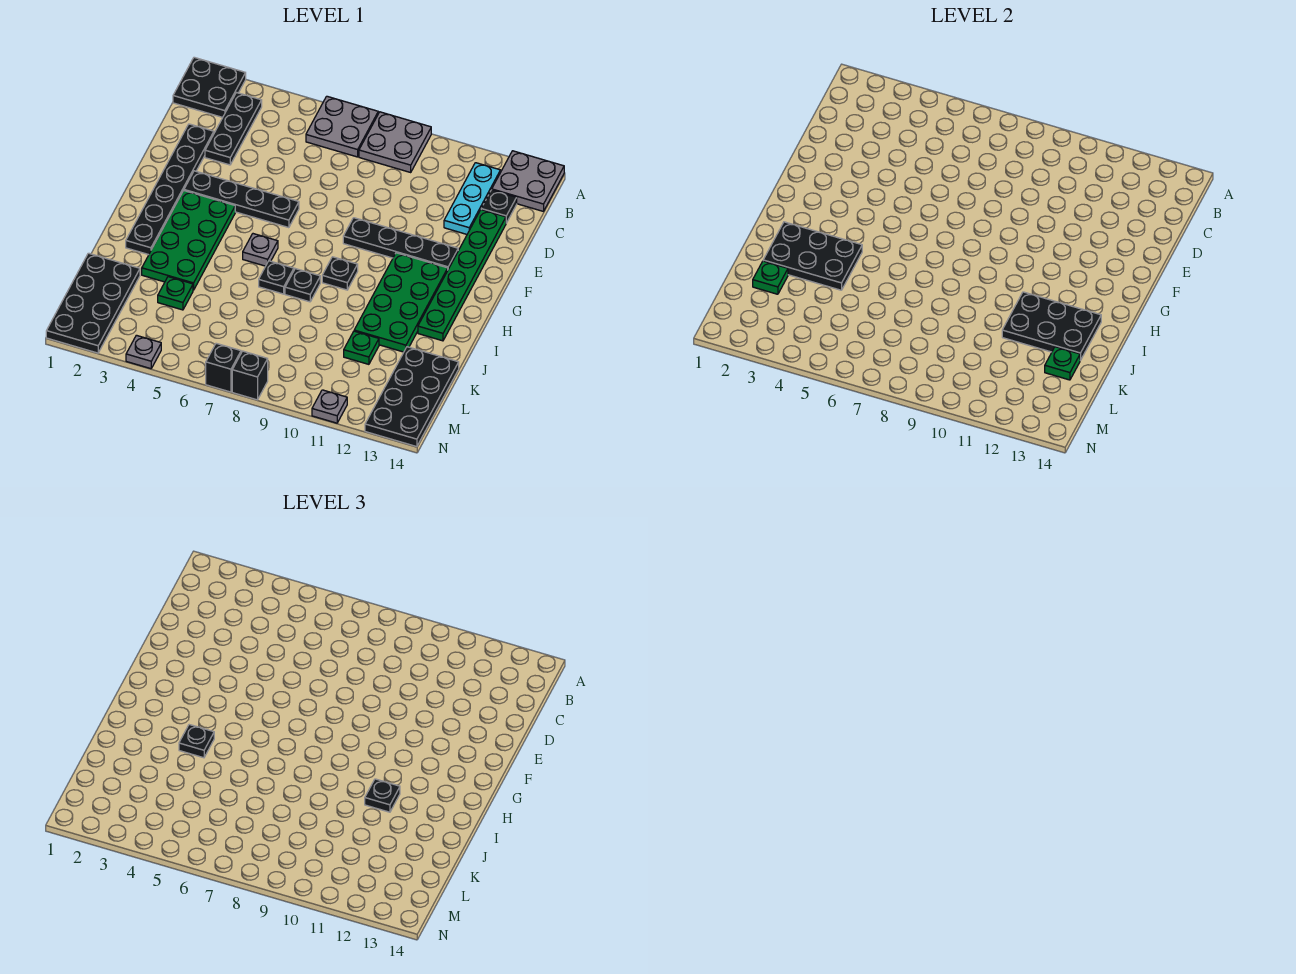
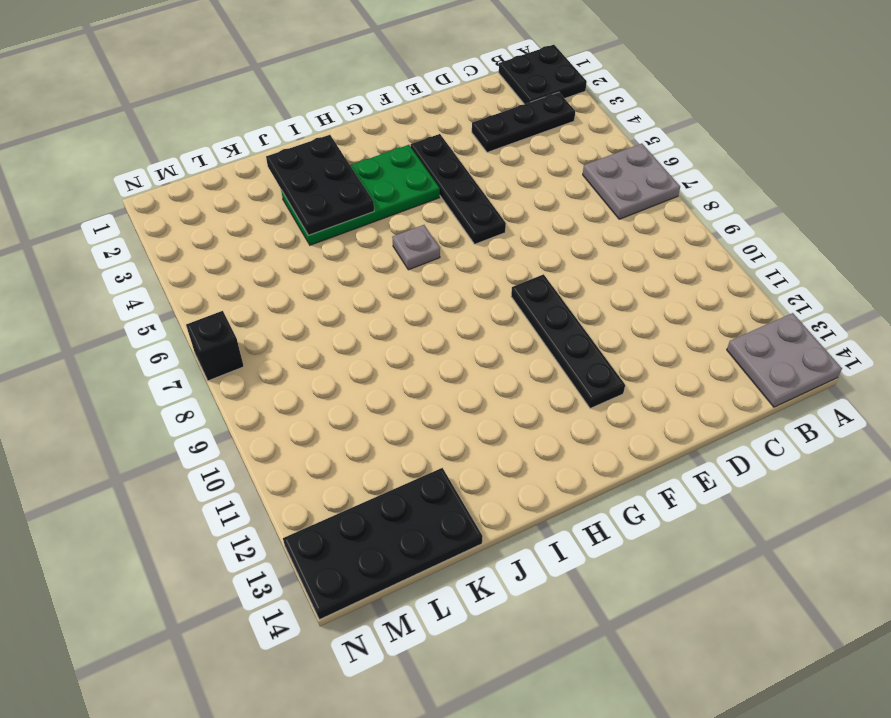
none -> grey plate A8:B9 level 1
none -> cyan plate B12:D12 level 1
none -> black plate C13 level 1
none -> black plate D2:I2 level 1

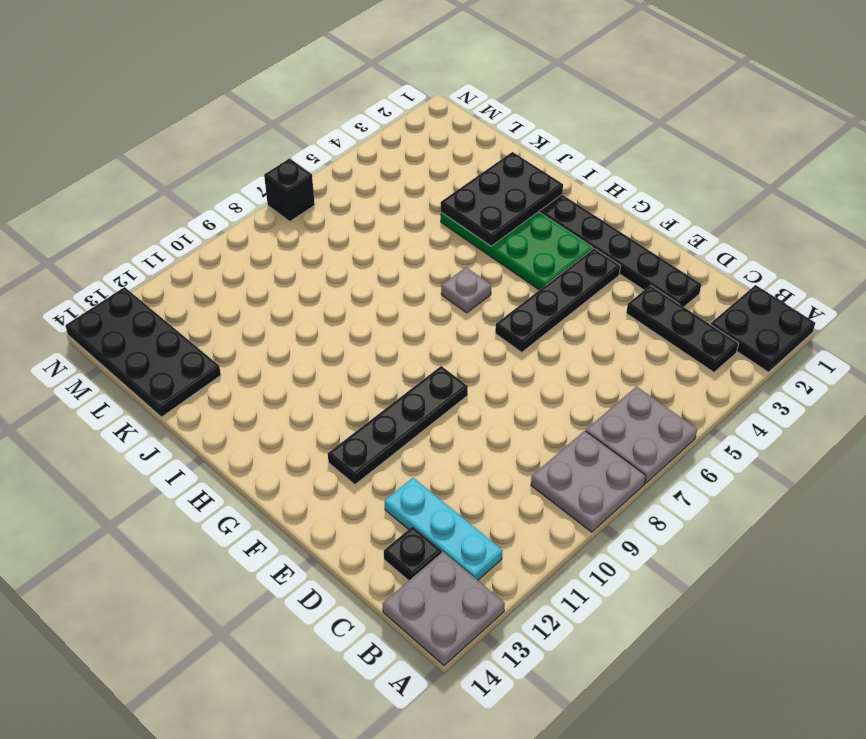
none -> green plate D13:I13 level 1
none -> green plate G11:J12 level 1
none -> black plate H9 level 1
none -> black plate I7 level 1

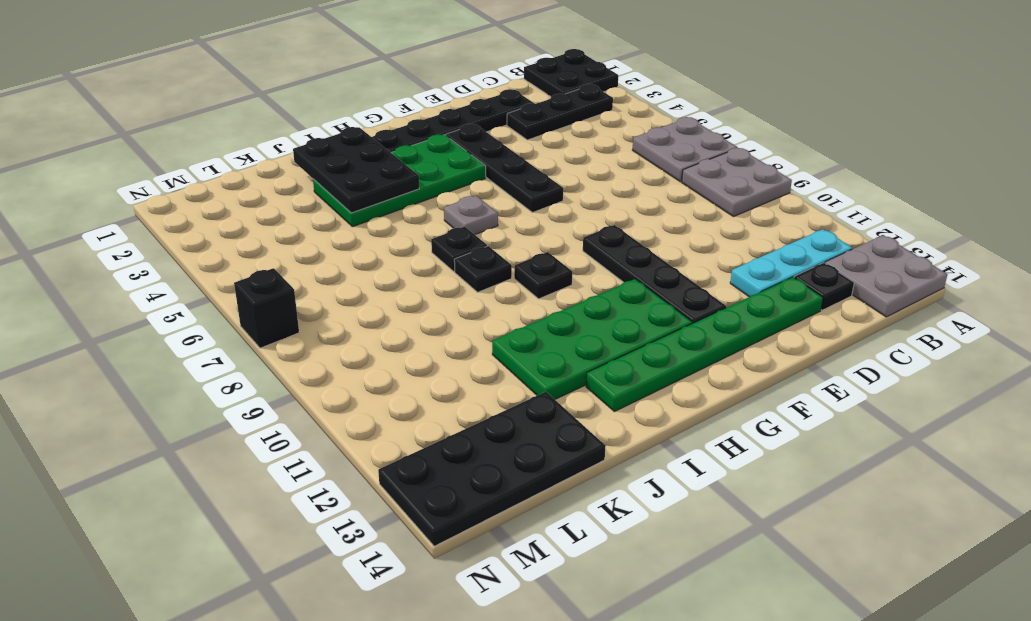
none -> black plate K1:N2 level 1
none -> green plate K4 level 1
none -> green plate K11 level 1
none -> grey plate N4 level 1

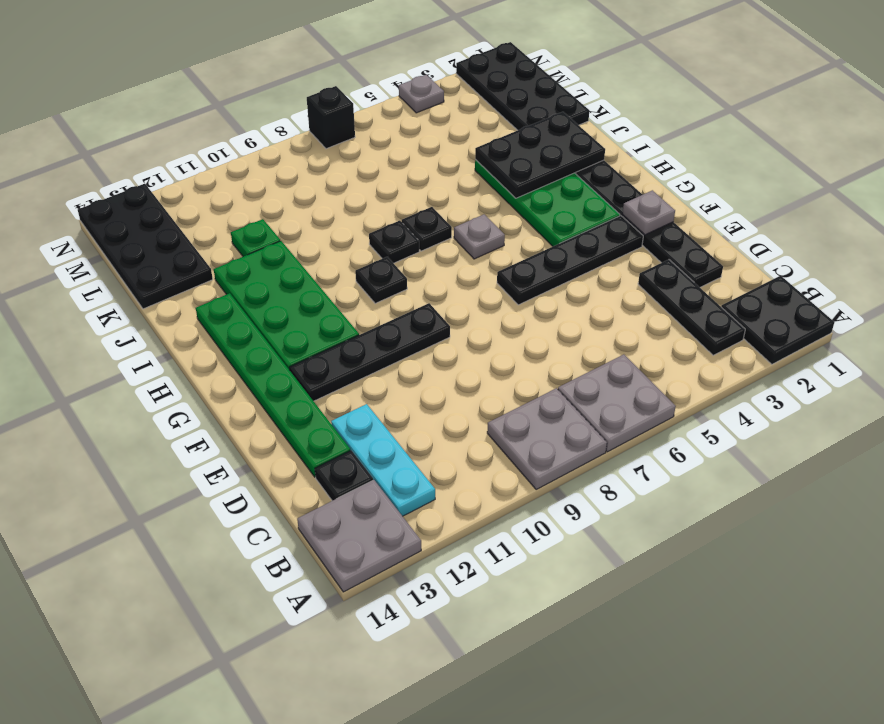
grey plate F2 level 2 -> grey plate N11 level 1
none -> green plate K4 level 1
none -> black brick N8 level 1
none -> black plate I11:J13 level 2
none -> green plate K2 level 2

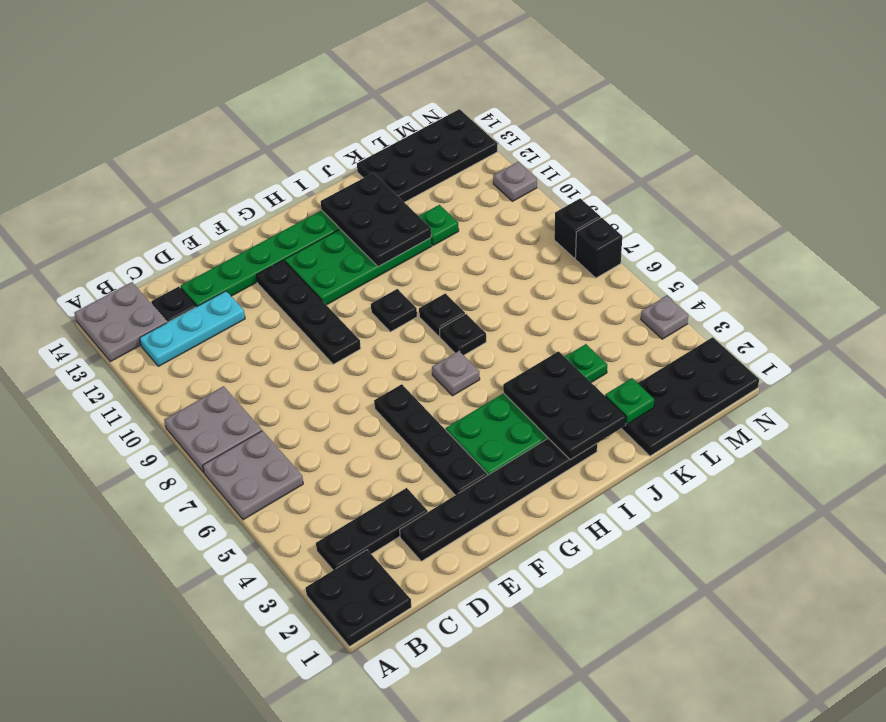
none -> green plate K13 level 2
none -> black plate I4 level 3
none -> black plate I11 level 3

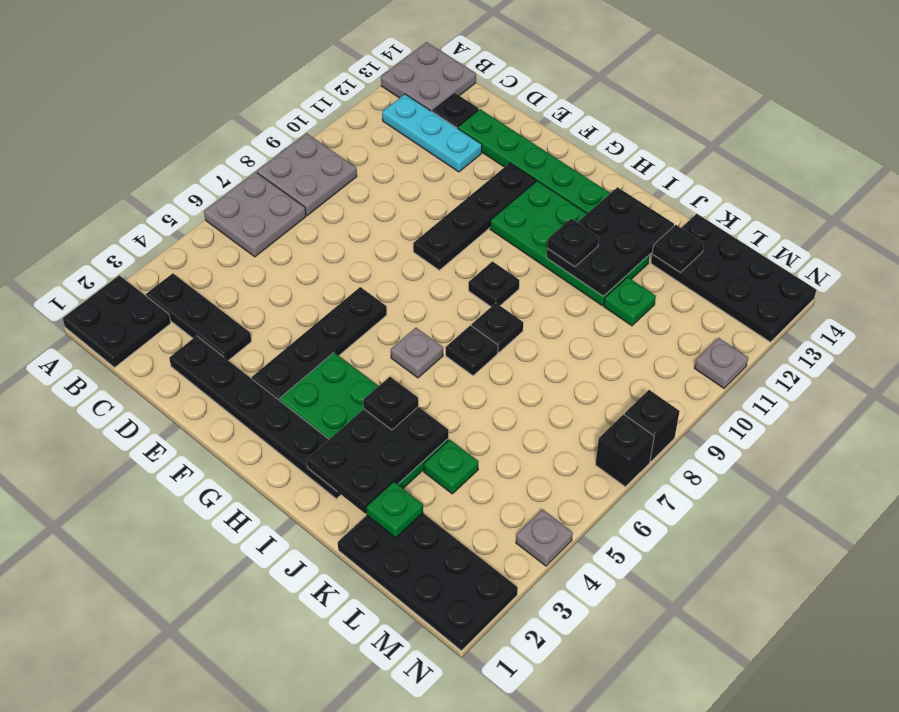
black plate K13 level 2 -> green plate K13 level 2

